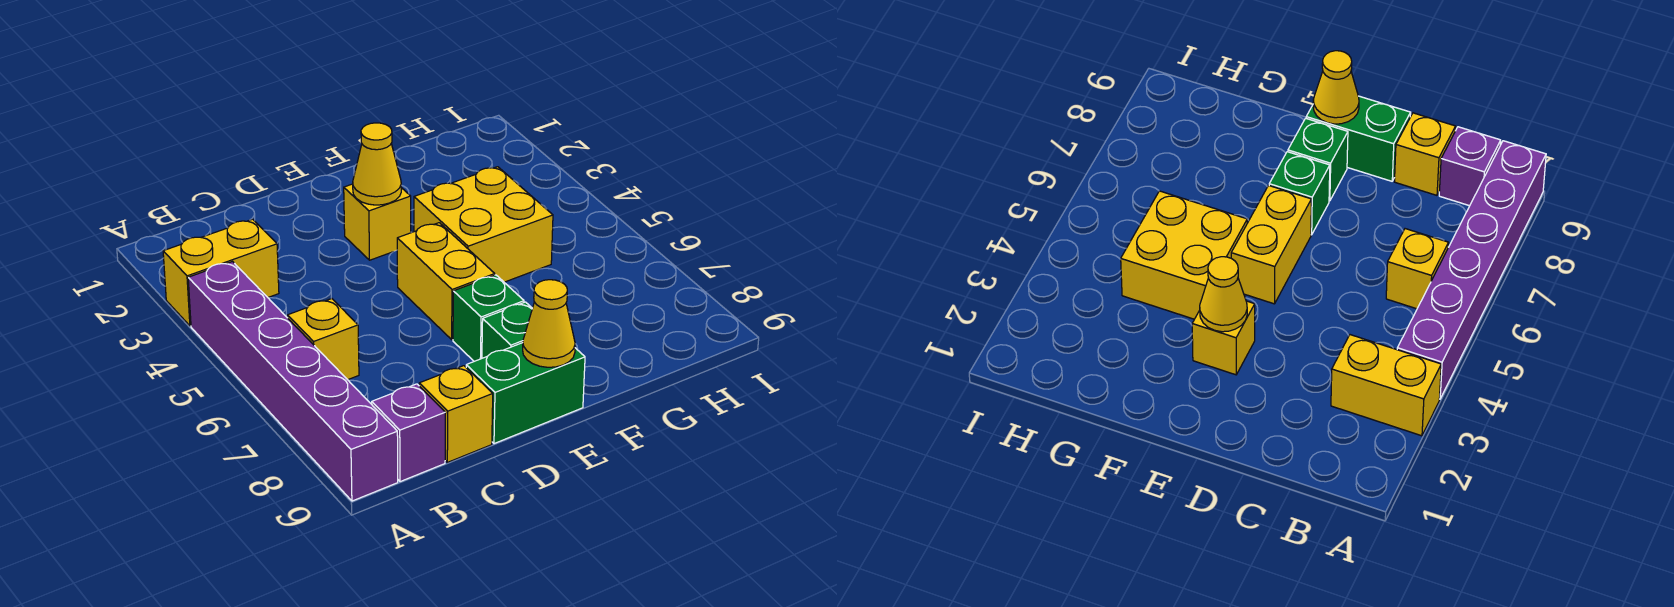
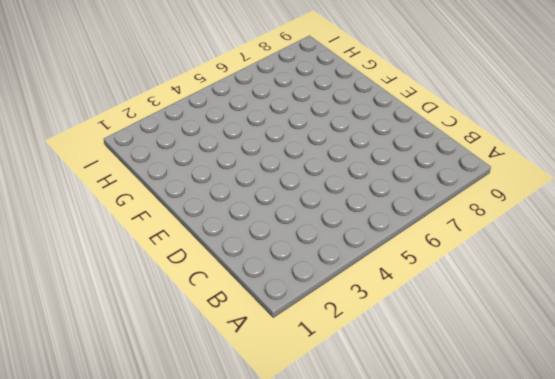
none -> yellow brick A3:B3 level 1
none -> purple brick A4:A9 level 1
none -> yellow brick B6 level 1

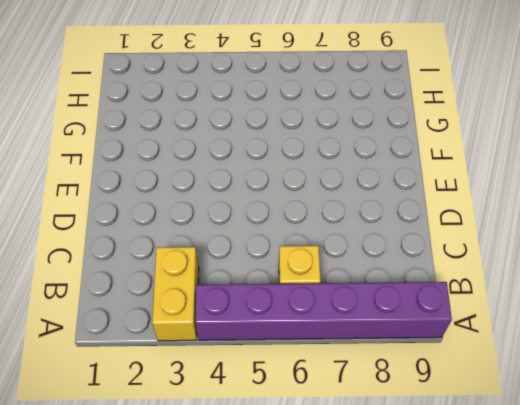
none -> purple brick B9 level 1
none -> yellow brick C9 level 1
none -> green brick D9:E9 level 1

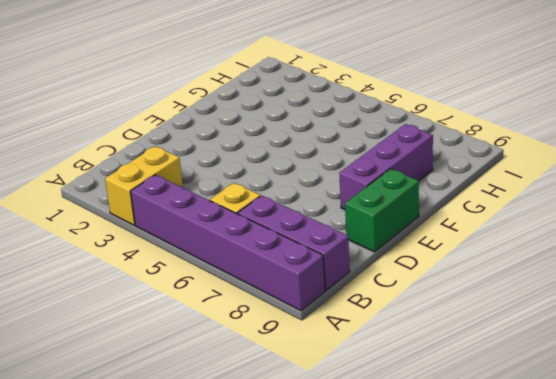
purple brick B7:B9 level 1 -> purple brick B9 level 1
purple brick E8:G8 level 1 -> green brick E8 level 1
none -> yellow brick C9 level 1
none -> yellow brick E3 level 1
none -> yellow brick E5:E6 level 1

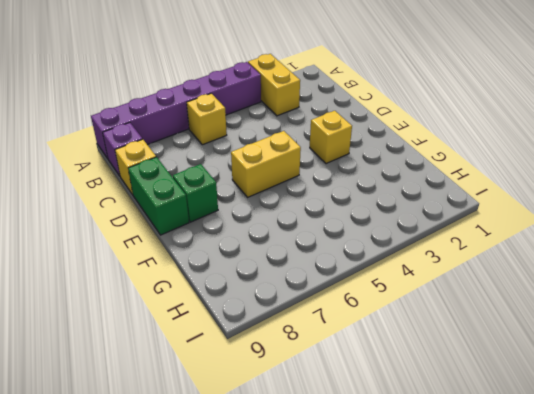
none -> green brick E7 level 1
none -> yellow brick F4:G5 level 1
none -> yellow cone E3 level 2

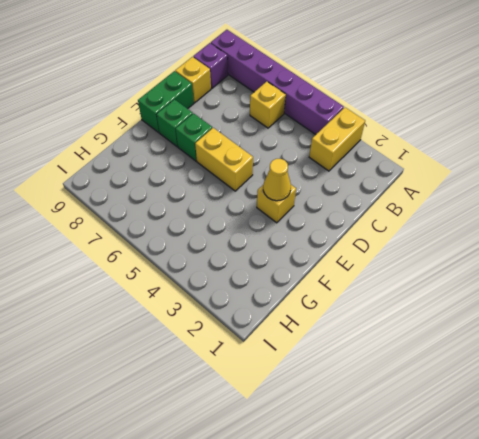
none -> yellow brick F4:G5 level 1
none -> yellow cone E9 level 2

